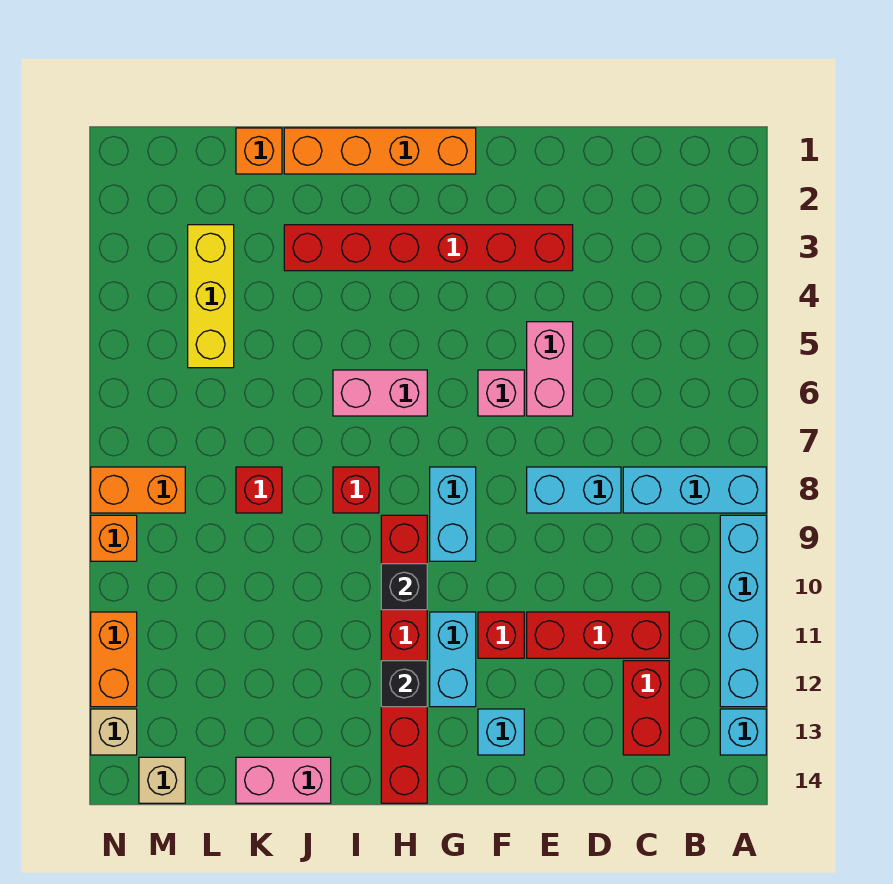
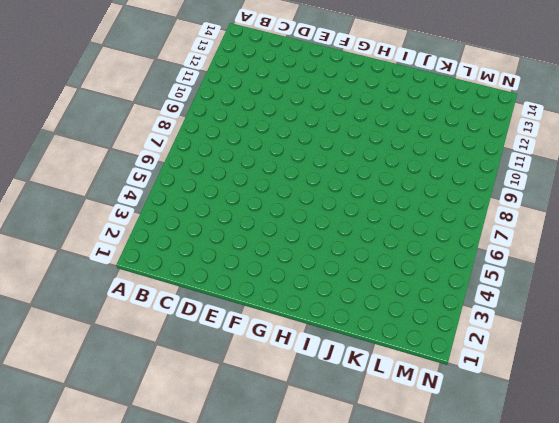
none -> cyan brick A8:C8 level 1
none -> cyan brick A9:A12 level 1
none -> cyan brick A13 level 1

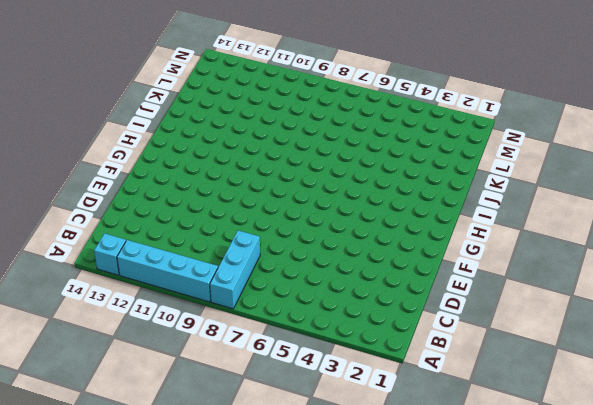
none -> red brick C11:E11 level 1
none -> red brick C12:C13 level 1
none -> cyan brick D8:E8 level 1

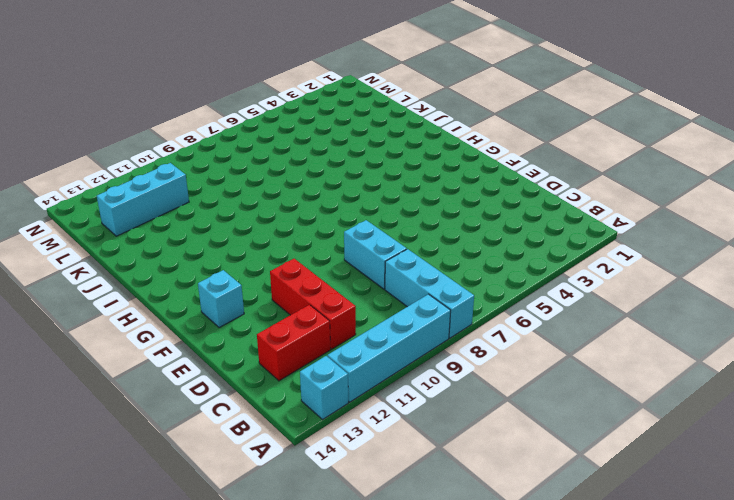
cyan brick L11:L13 level 1 -> none
none -> red brick E3:J3 level 1
none -> pink brick E5:E6 level 1
none -> pink brick F6 level 1

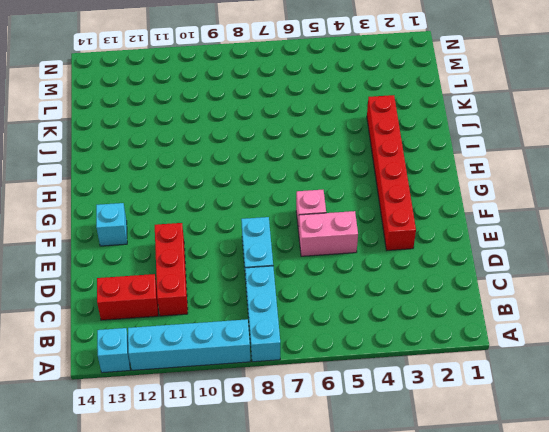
none -> red brick F11 level 1
none -> orange brick G1:J1 level 1
none -> cyan brick G8:G9 level 1

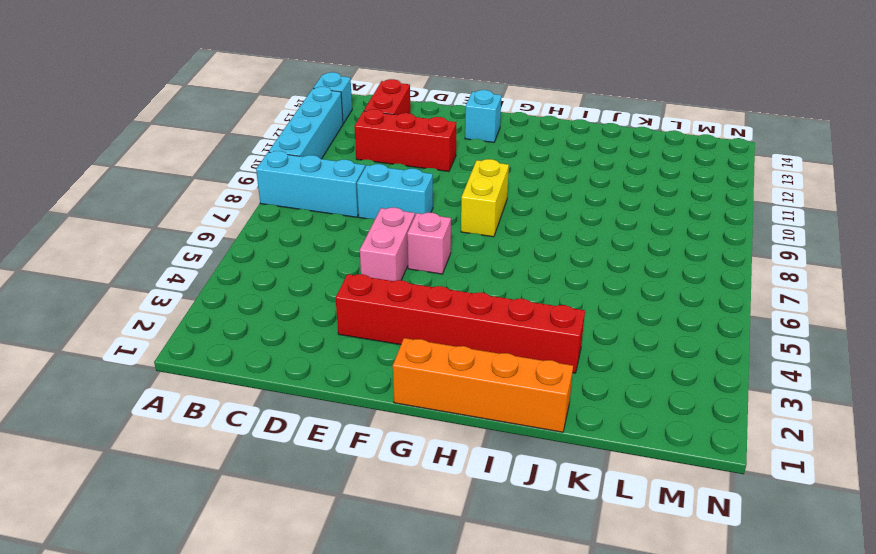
yellow brick G8:G9 level 1 -> cyan brick G8:G9 level 1
none -> red brick F11 level 1
none -> cyan brick G11:G12 level 1
none -> pink brick H6:I6 level 1

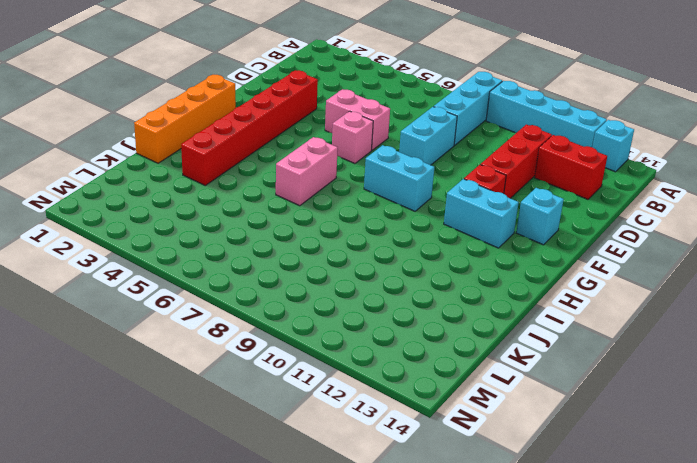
none -> red brick H9:H14 level 1
none -> red brick I8 level 1
none -> pink brick J14:K14 level 1

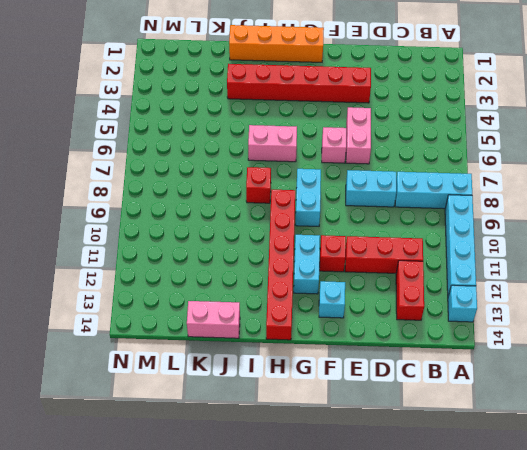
none -> orange brick K1 level 1
none -> red brick K8 level 1
none -> yellow brick L3:L5 level 1

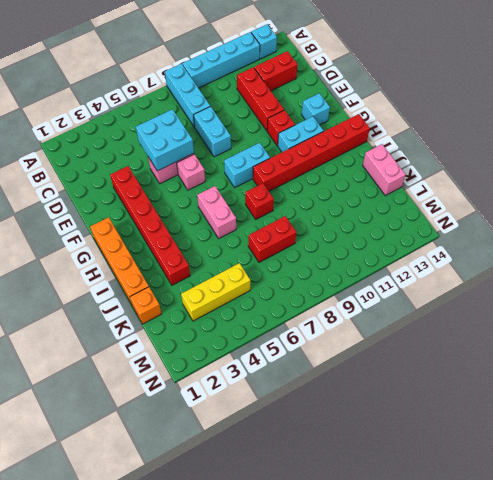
cyan brick D5:E6 level 2 -> none
red brick K7:K8 level 1 -> red brick K8 level 1
none -> orange brick M8:N8 level 1
none -> tan brick M14 level 1
none -> orange brick N9 level 1

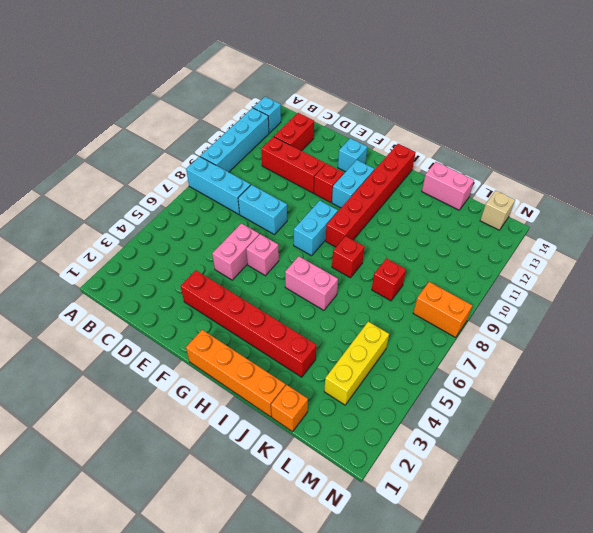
none -> orange brick N9 level 1
none -> orange brick N11:N12 level 1
none -> tan brick N13 level 1

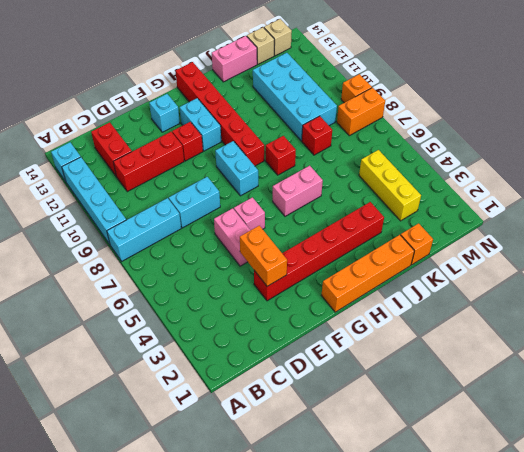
orange brick E3:E4 level 2 -> orange brick N11:N12 level 1
cyan brick K9:L12 level 1 -> none
tan brick L14 level 1 -> tan brick N13 level 1
none -> black brick H10 level 2
none -> black brick H12 level 2

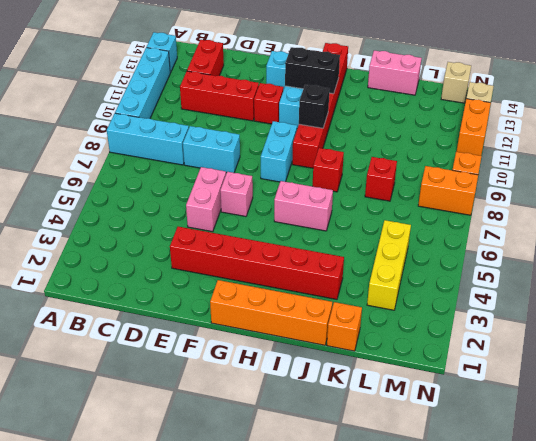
black brick G12:H12 level 2 -> black brick H12 level 2

